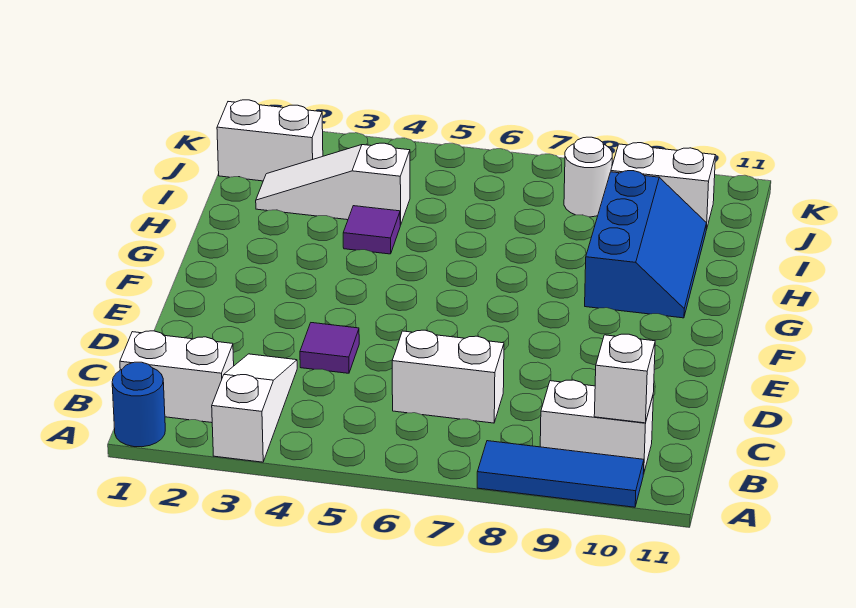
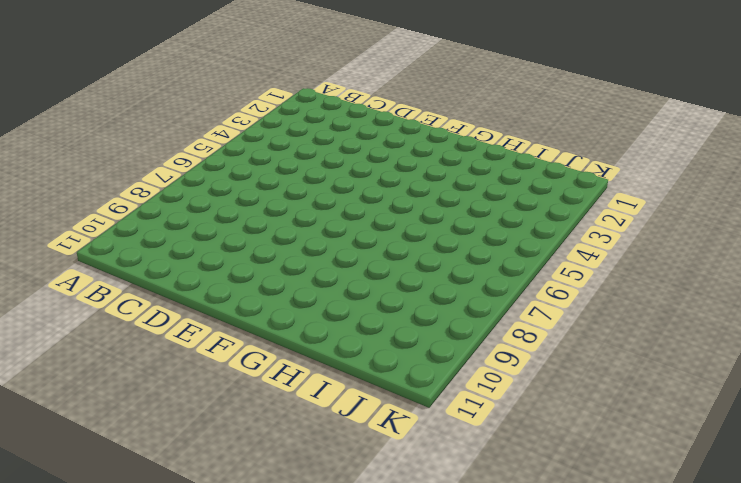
none -> blue round brick A1 level 1
none -> white slope A3:C3 level 1 top A
none -> blue tile A8:A10 level 1

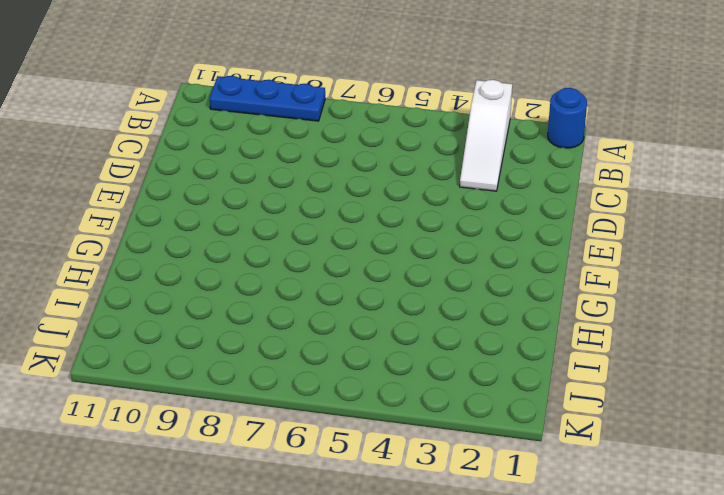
blue plate A8:A10 level 1 -> blue tile A8:A10 level 1
none -> white brick B1:B2 level 1
none -> white brick B9:B10 level 1
none -> white brick C6:C7 level 1

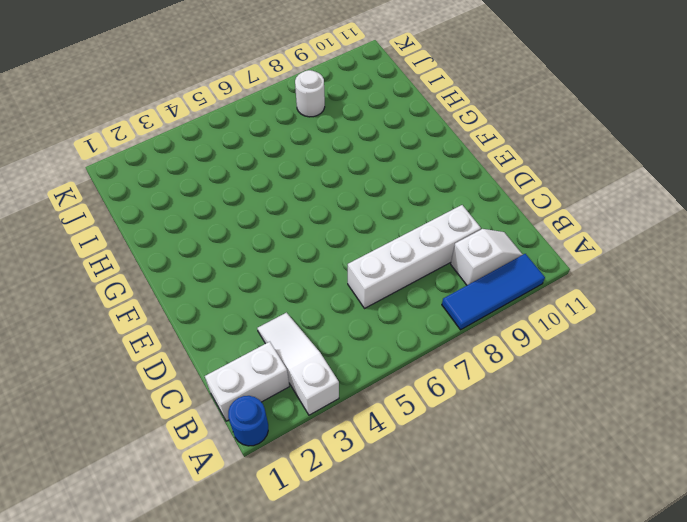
white slope B9:B10 level 1 top 9 -> white brick B9:B10 level 1
white brick C6:C9 level 1 -> white brick C6:C7 level 1
none -> purple tile D4 level 1
none -> blue slope G9:I10 level 1 top 9
none -> purple tile H4 level 1

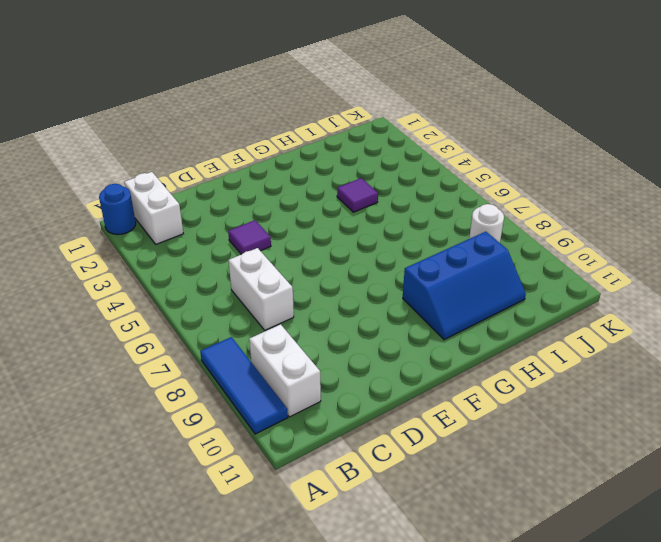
none -> white slope A3:C3 level 1 top A
none -> white slope I2:I4 level 1 top 4
none -> white brick J1:J2 level 1

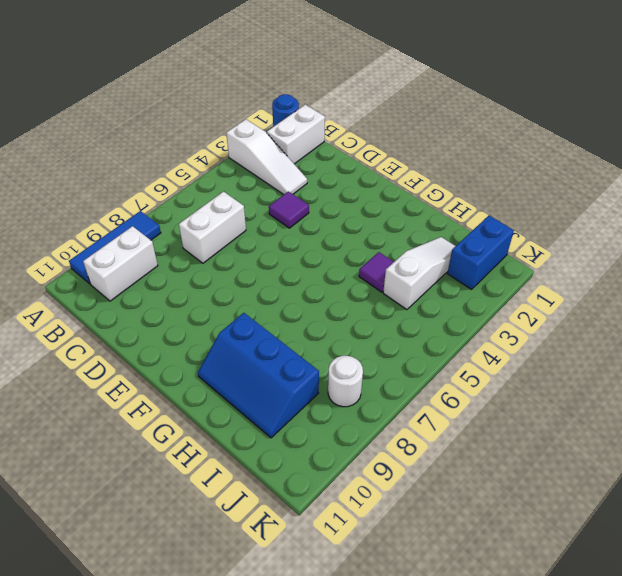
blue brick J1:J2 level 1 -> white brick J1:J2 level 1
none -> white brick J9:J10 level 1
none -> white brick B10 level 2

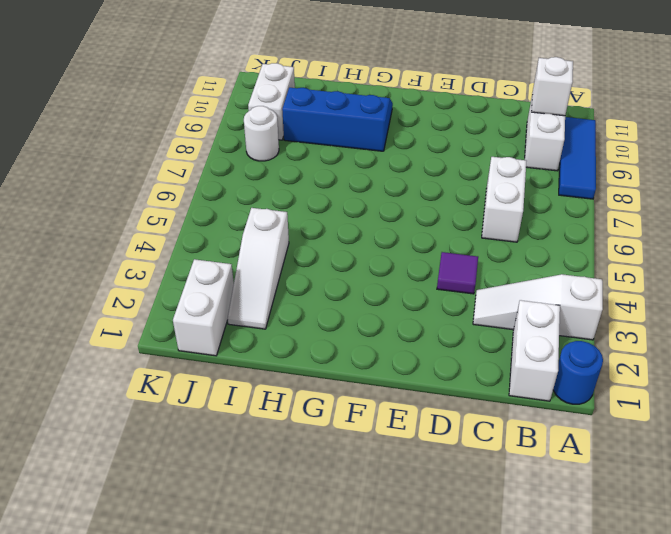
none -> purple tile H4 level 1

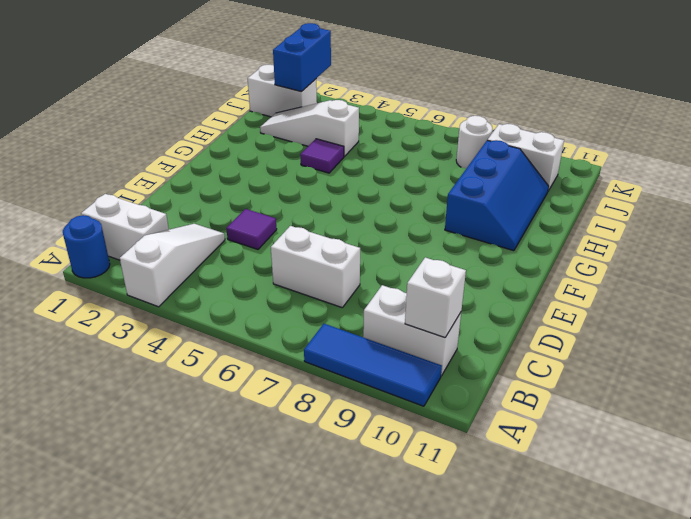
blue brick J2:K2 level 2 -> none

